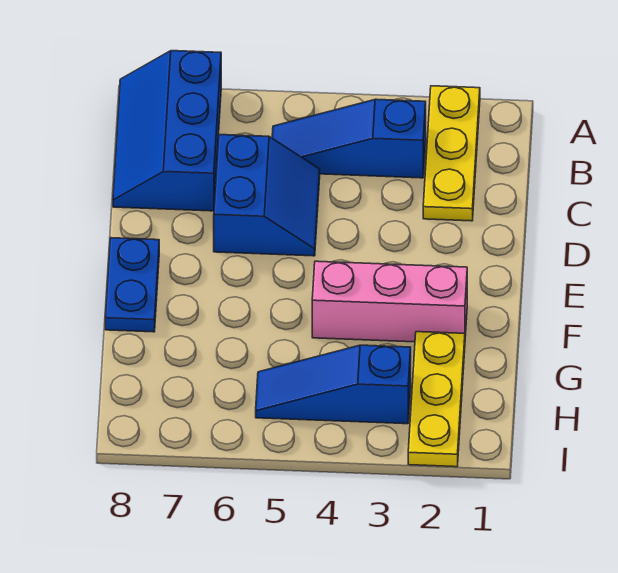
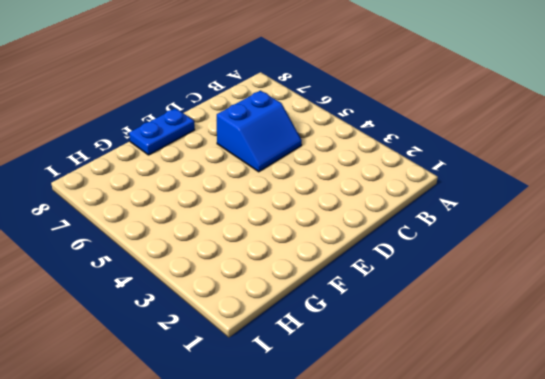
none -> yellow plate A2:C2 level 1
none -> blue slope A7:C8 level 1 top 7

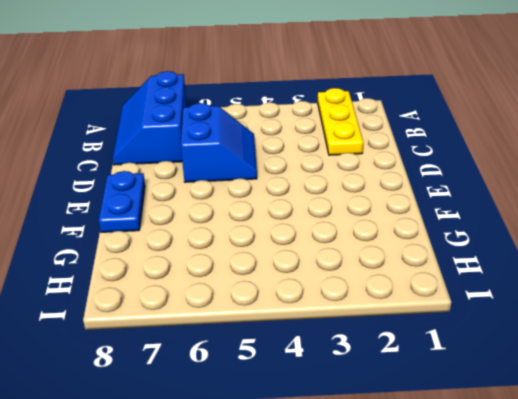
none -> blue slope B3:B5 level 1 top 3
none -> pink brick F2:F4 level 1

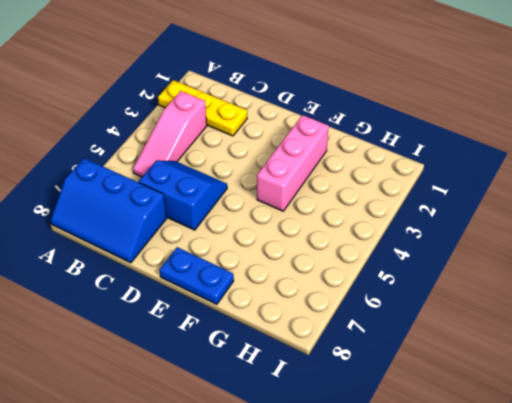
pink slope B3:B5 level 1 top 3 -> blue slope B3:B5 level 1 top 3
none -> yellow plate G2:I2 level 1
none -> blue slope H3:H5 level 1 top 3

